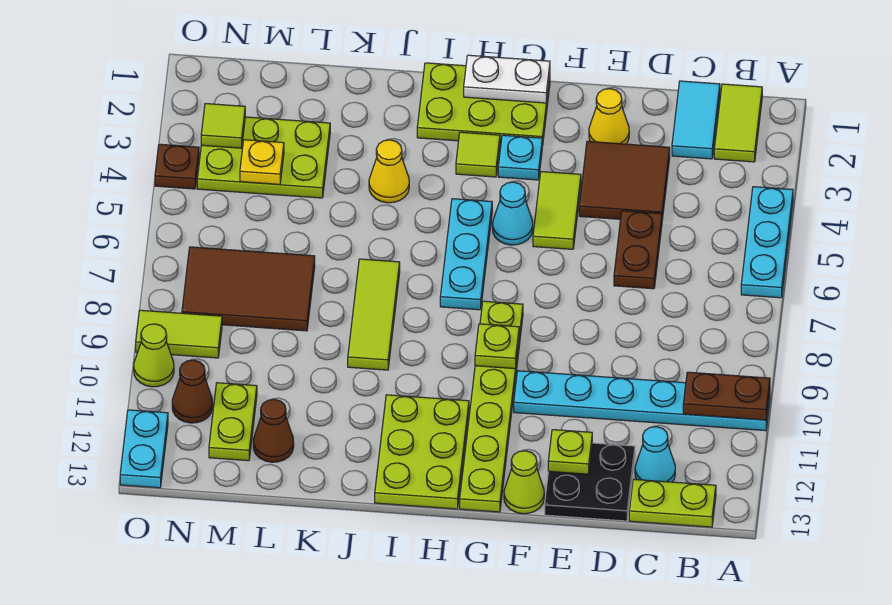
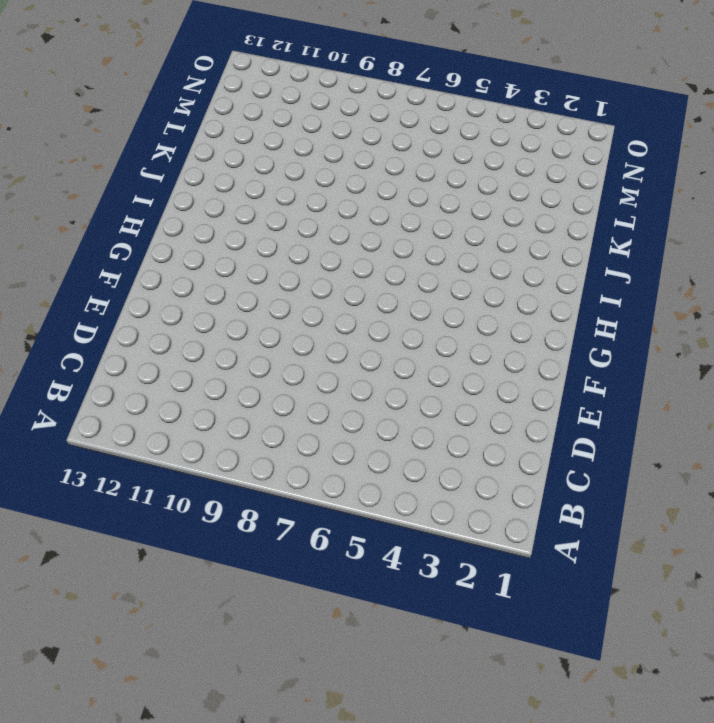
none -> cyan plate A4:A6 level 1
none -> cyan plate A10:F10 level 1
none -> lime tile B1:B2 level 1
none -> lime plate B13:C13 level 1

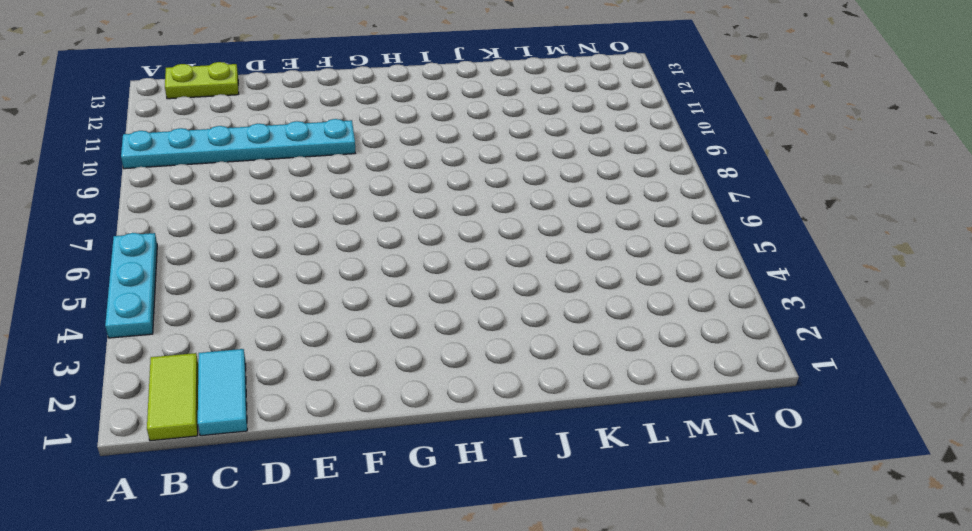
none -> cyan cone C12 level 1
none -> brown tile D3:E4 level 1
none -> brown plate D5:D6 level 1
none -> black plate D12:E13 level 1

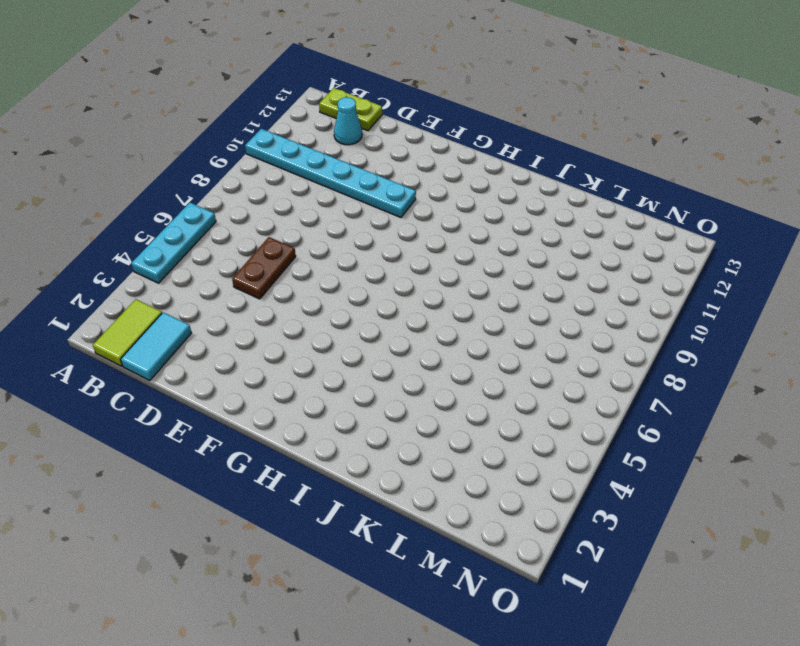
none -> brown tile D3:E4 level 1
none -> black plate D12:E13 level 1
none -> yellow cone E2 level 1
none -> lime tile F4:F5 level 1

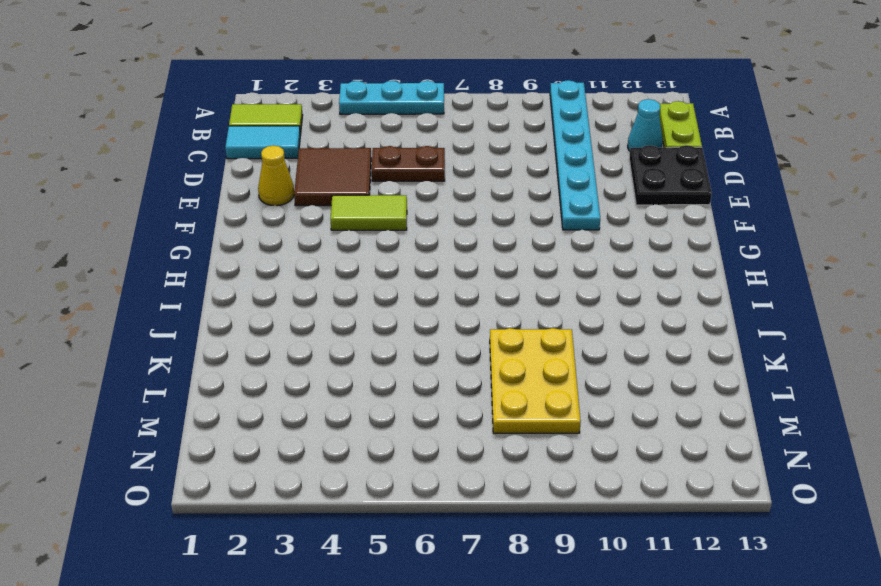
yellow plate K8:M9 level 1 -> brown tile L7:N8 level 1
none -> lime cone F13 level 1
none -> lime plate G1:I2 level 1
none -> cyan plate G3 level 1
none -> cyan cone G5 level 1

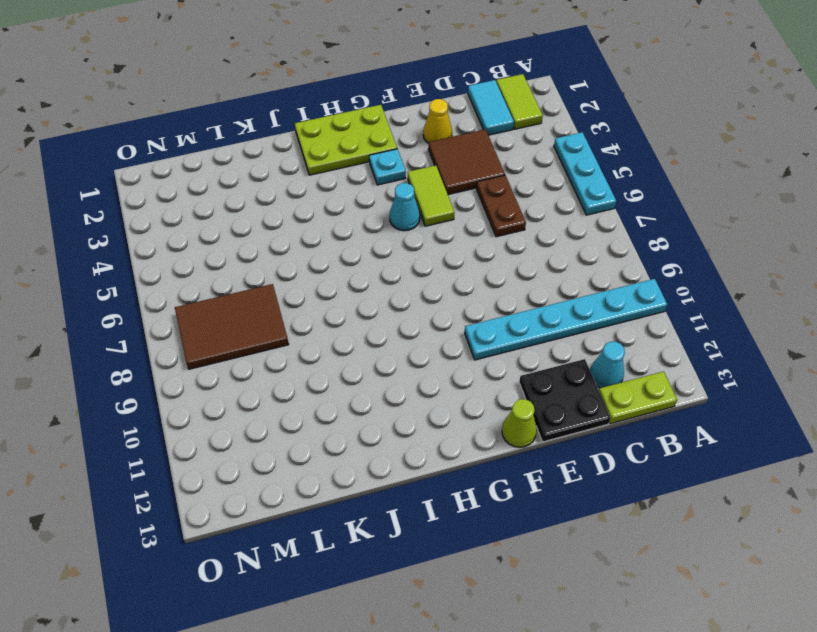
none -> lime plate G8:G13 level 1
none -> lime tile H3 level 1
none -> cyan plate H5:H7 level 1
none -> lime plate H11:I13 level 1

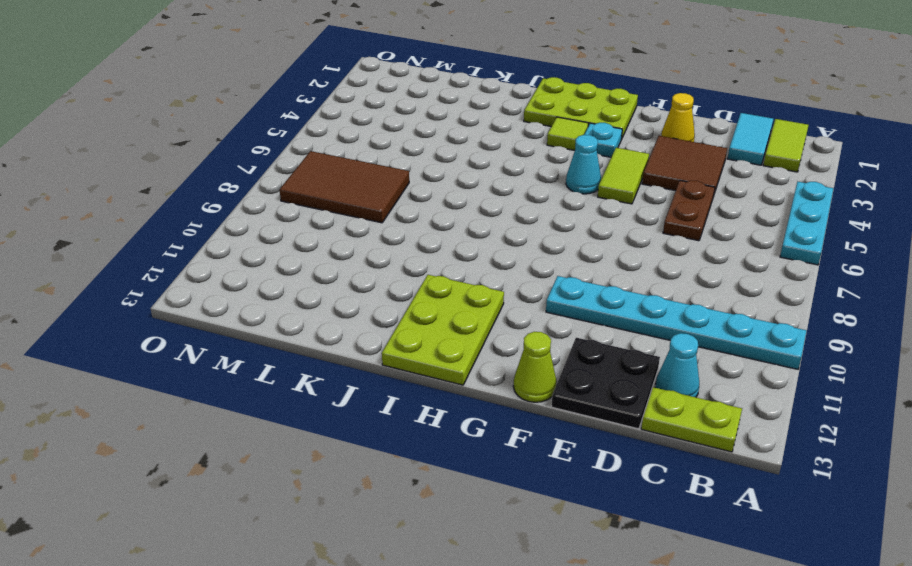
none -> lime plate G8:G13 level 1
none -> cyan plate H5:H7 level 1
none -> yellow cone J4 level 1
none -> lime tile J7:J9 level 1

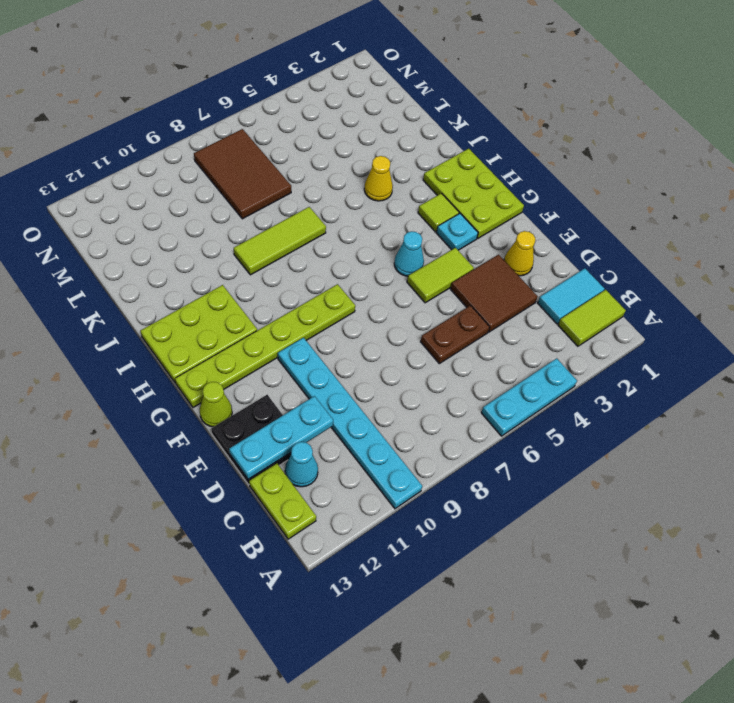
cyan plate D11:D13 level 2 -> cyan plate H5:H7 level 1
none -> lime plate L3:N4 level 1
none -> brown cone L12 level 1
none -> lime plate M11:M12 level 1
none -> lime tile N9:O9 level 1

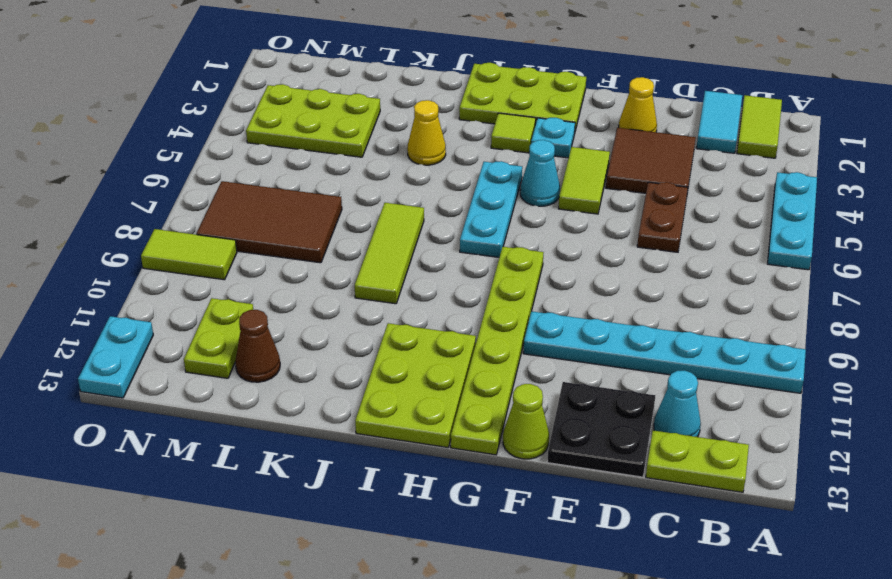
none -> brown cone N11 level 1
none -> brown plate O4 level 1
none -> lime cone O10 level 1
none -> brown plate A10:B10 level 2

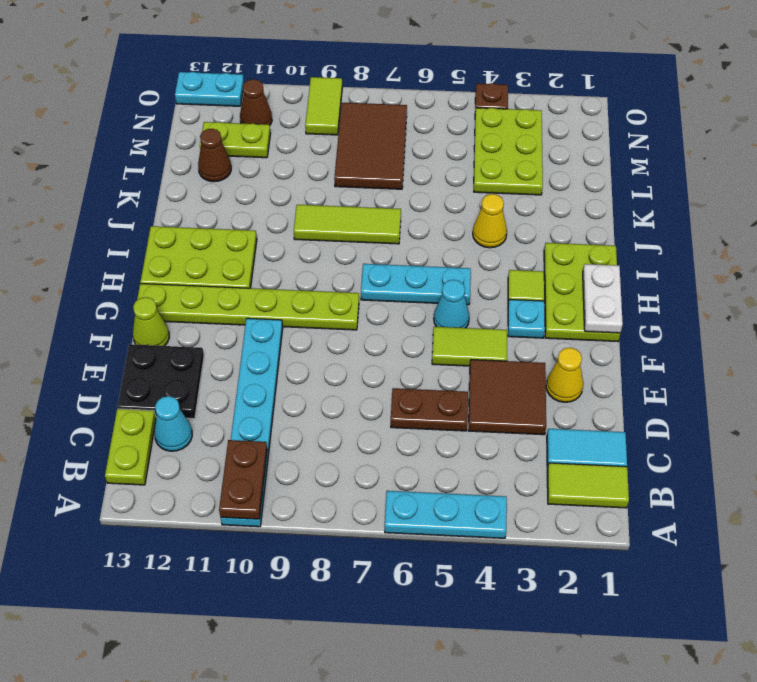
none -> lime cone O10 level 1
none -> lime plate E12 level 2
none -> lime plate G9 level 2
none -> yellow plate M4 level 2

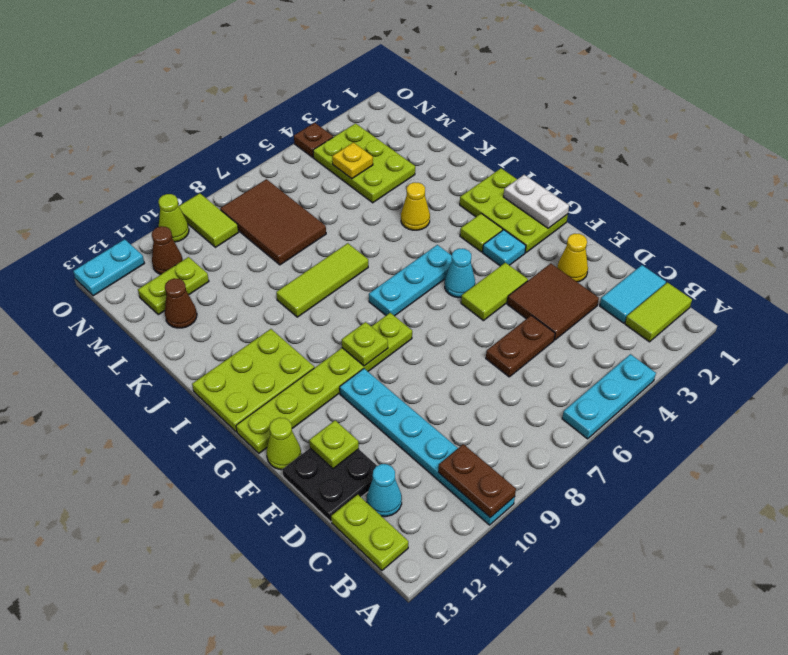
none -> lime tile N3 level 2

